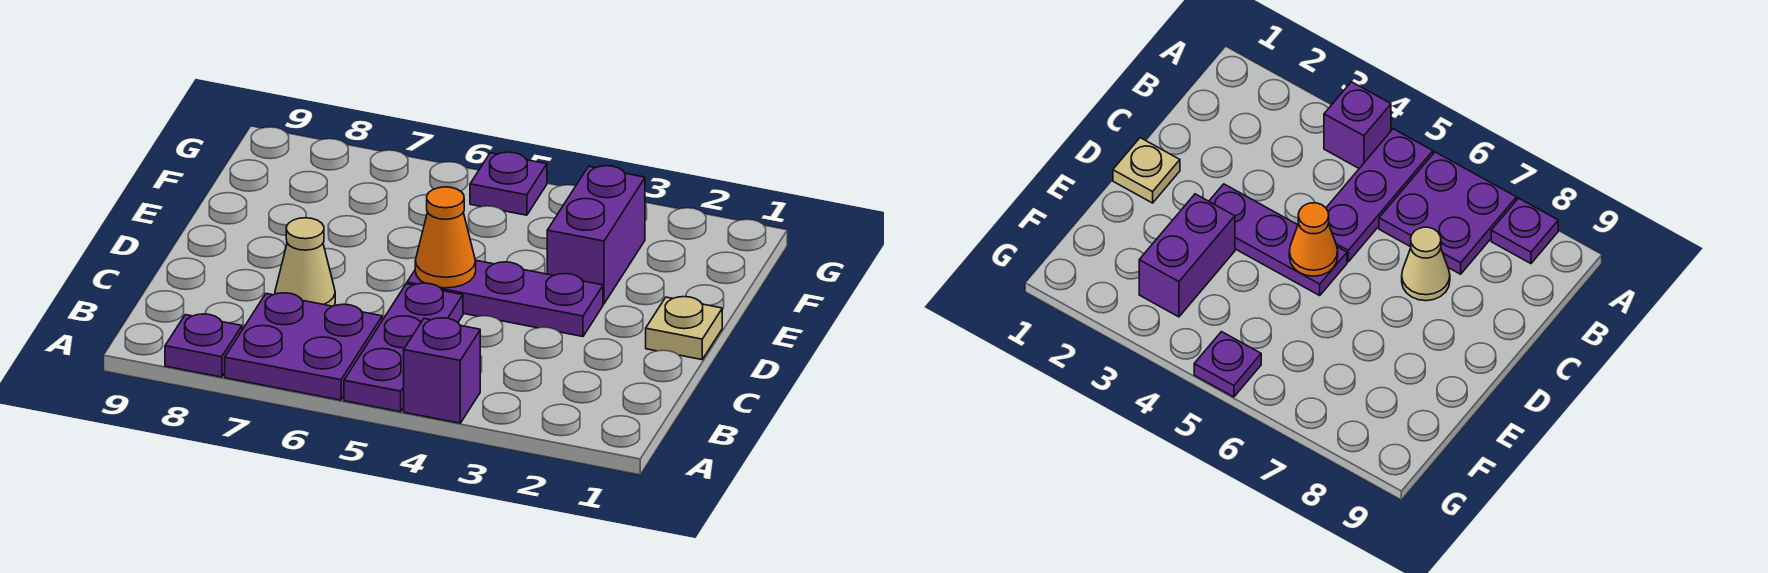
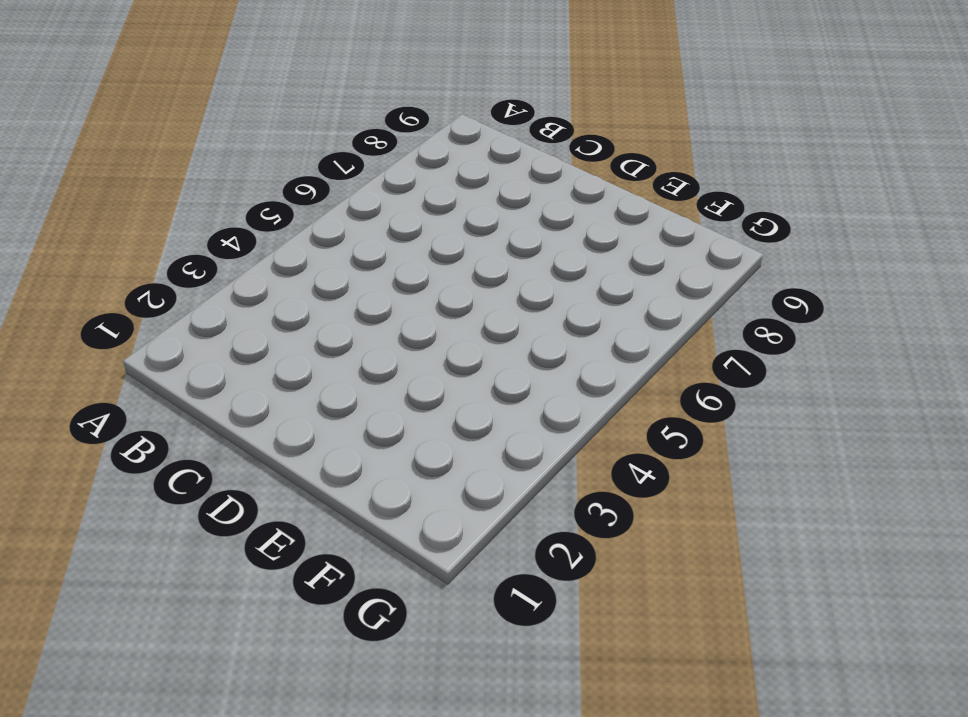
none -> purple brick A4 level 1
none -> purple plate A5:C5 level 1

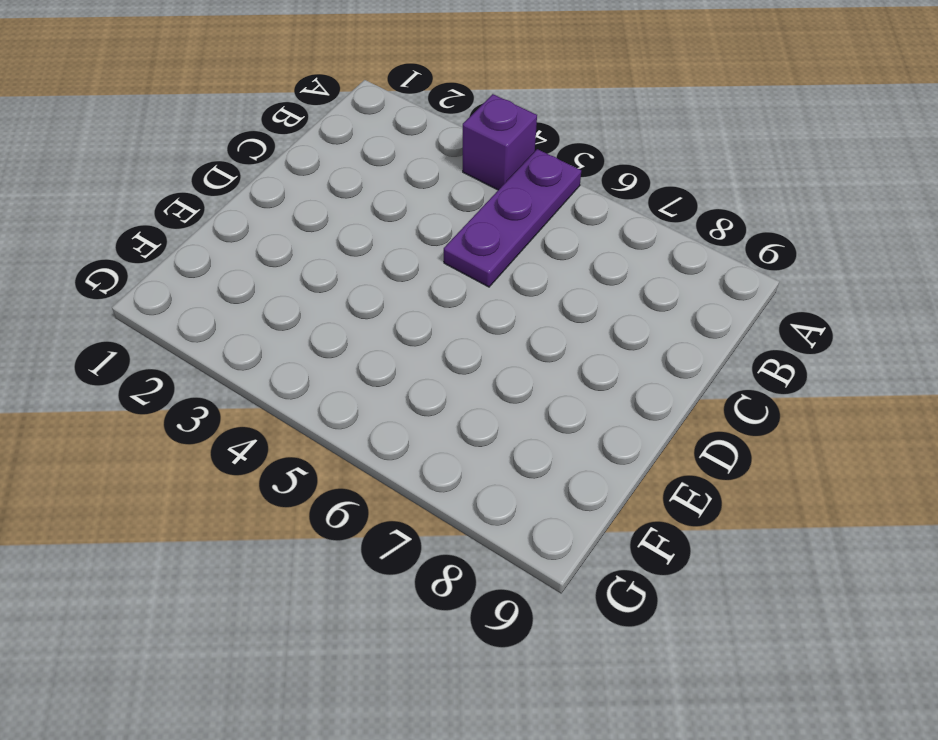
none -> purple plate A6:B7 level 1
none -> purple plate A8 level 1

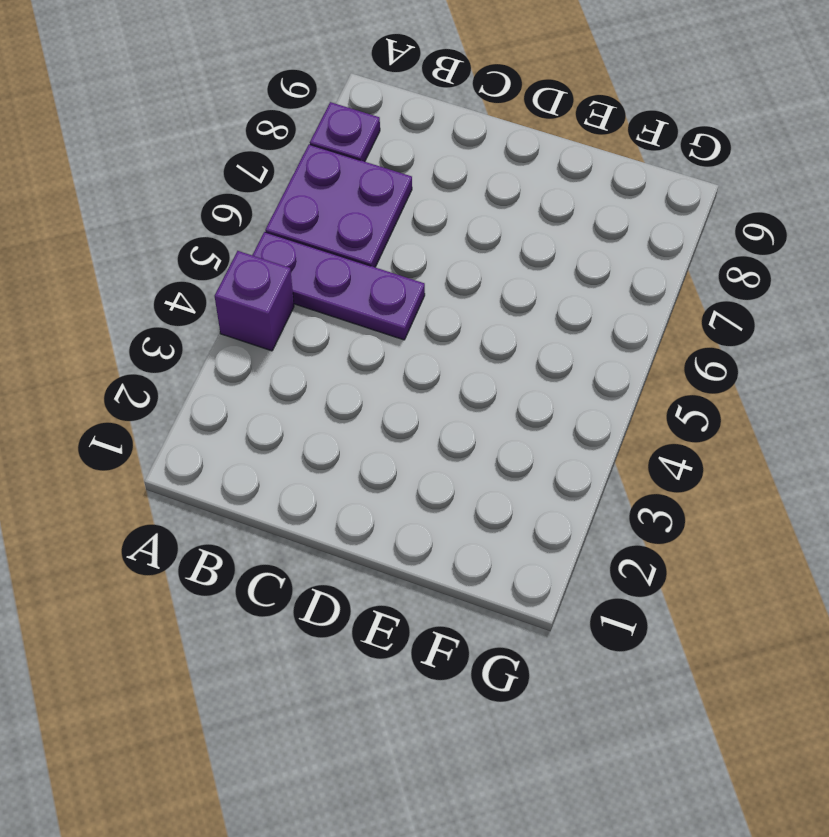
none -> tan cone C7 level 1
none -> tan plate D1 level 1

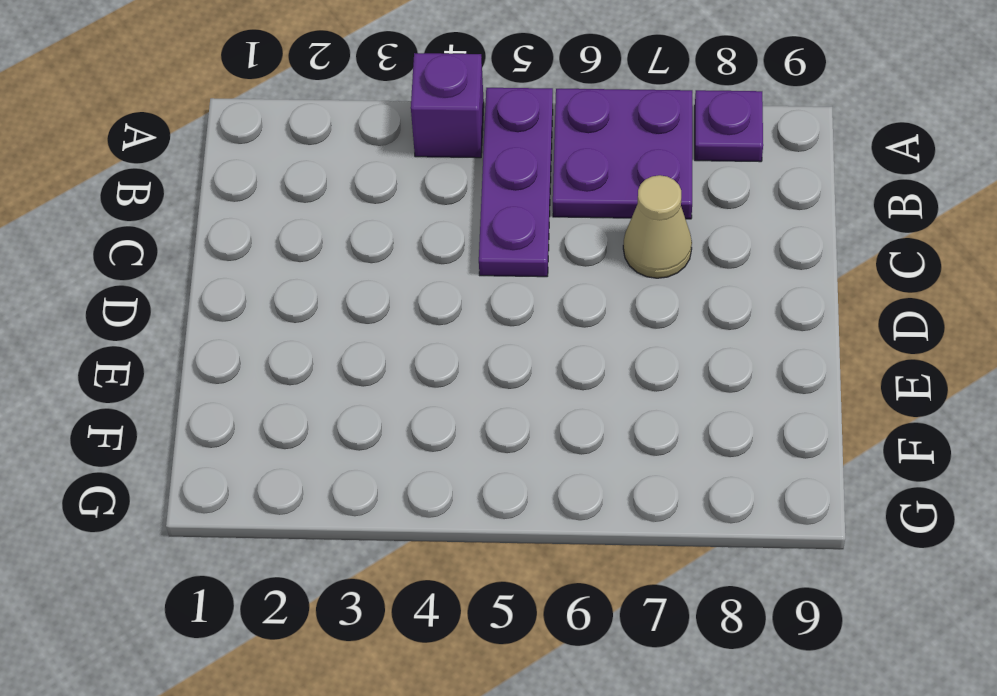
none -> tan plate D1 level 1
none -> purple plate D3:D5 level 1

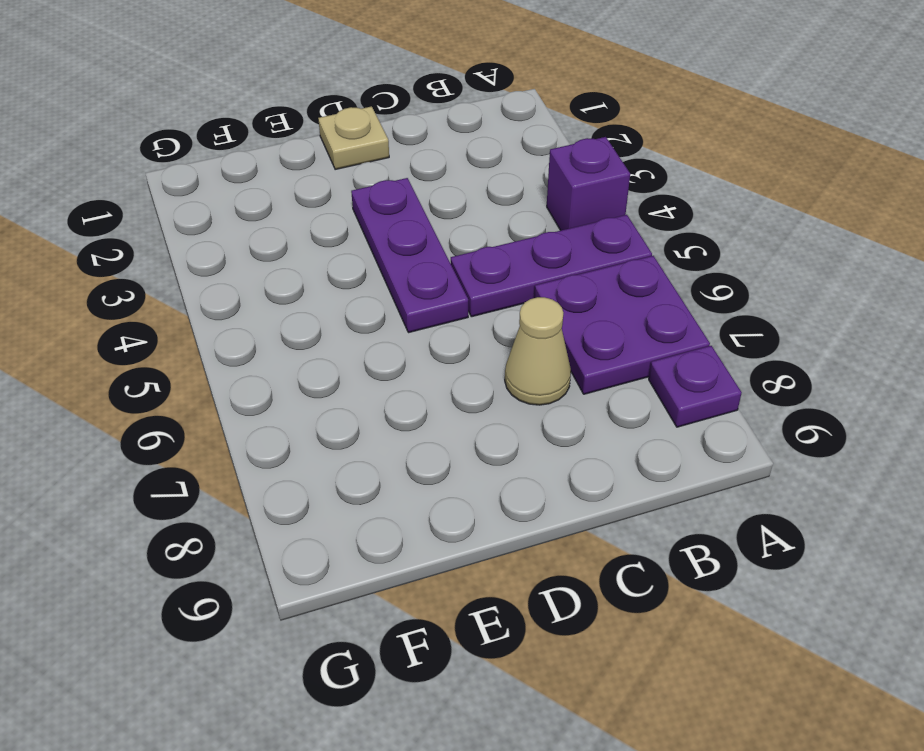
none -> purple brick E3:F3 level 1
none -> purple plate G5 level 1

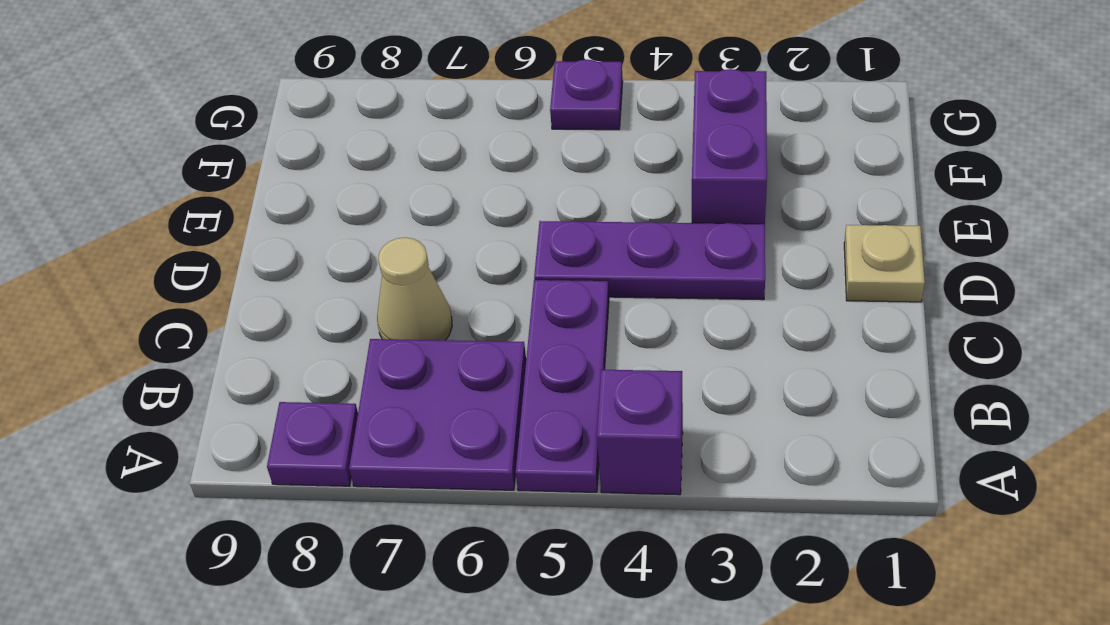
none -> orange cone D5 level 2

